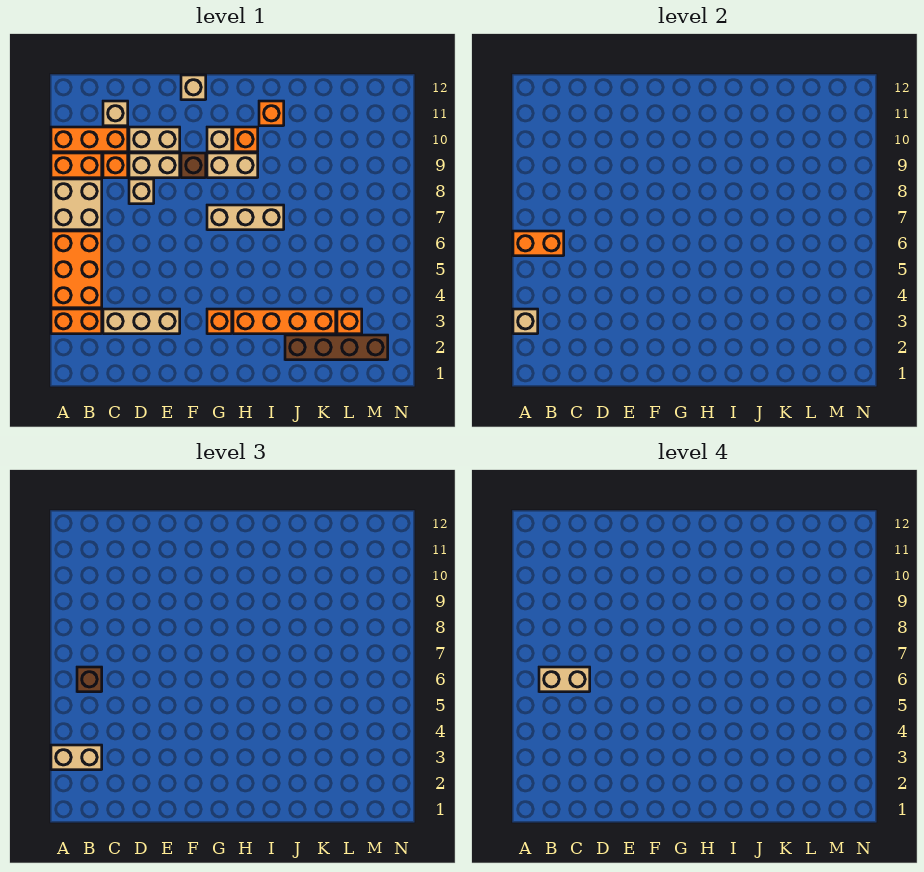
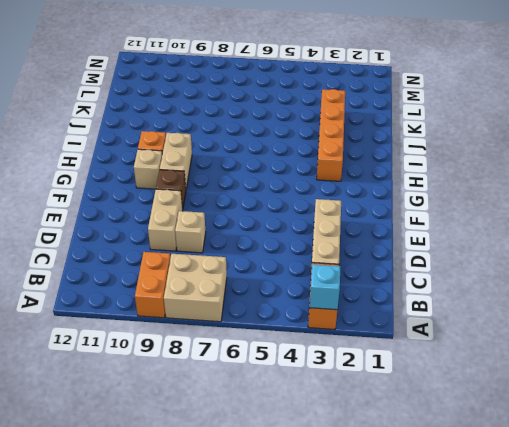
cyan brick A3 level 2 -> tan brick A3 level 2
none -> orange brick A4:B6 level 1
none -> orange brick A10:C10 level 1
none -> orange brick C9 level 1

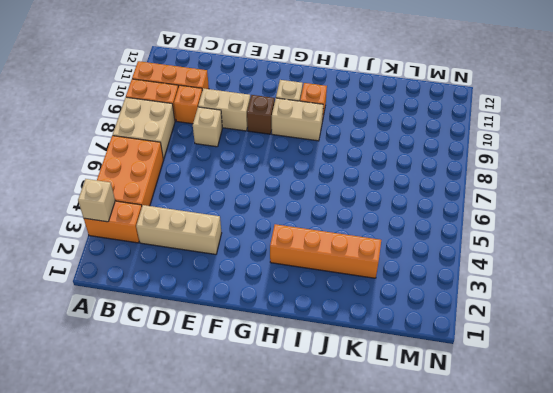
none -> tan brick C11 level 1
none -> tan brick D10:E10 level 1
none -> tan brick F12 level 1

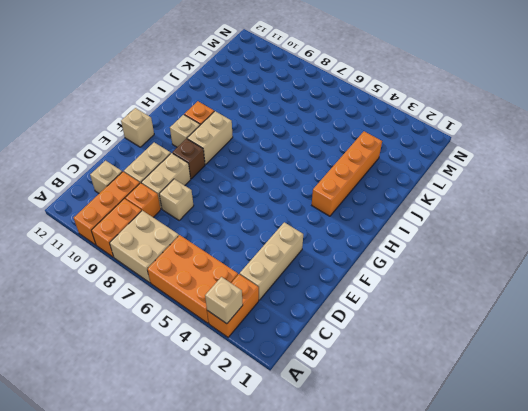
none -> orange brick G3 level 1
none -> tan brick G7:I7 level 1
none -> orange brick I11 level 1

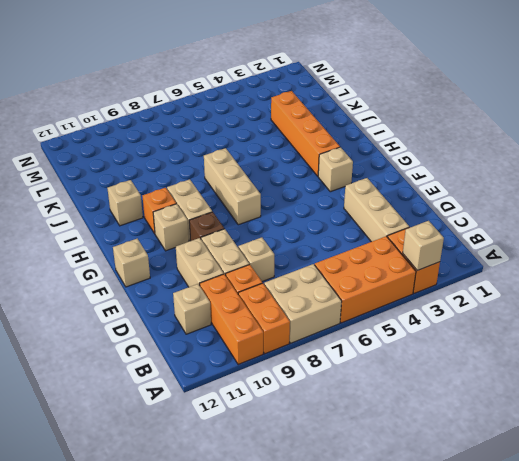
tan brick G3 level 1 -> orange brick G3 level 1
tan brick I11 level 1 -> orange brick I11 level 1
none -> brown brick J2:M2 level 1
none -> orange brick L3 level 1
none -> orange brick A6:B6 level 2

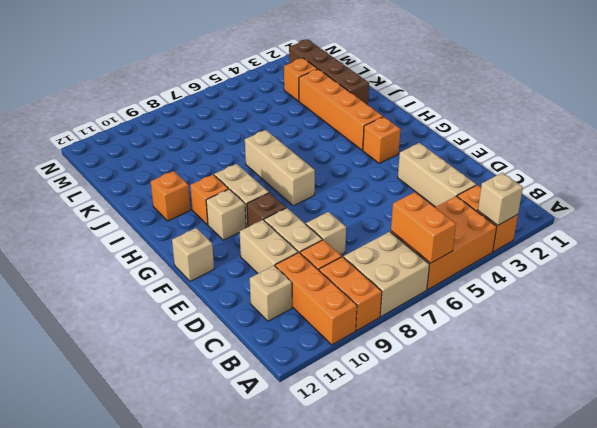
none -> tan brick A3:B3 level 3
none -> brown brick B6 level 3
none -> tan brick B6:C6 level 4

